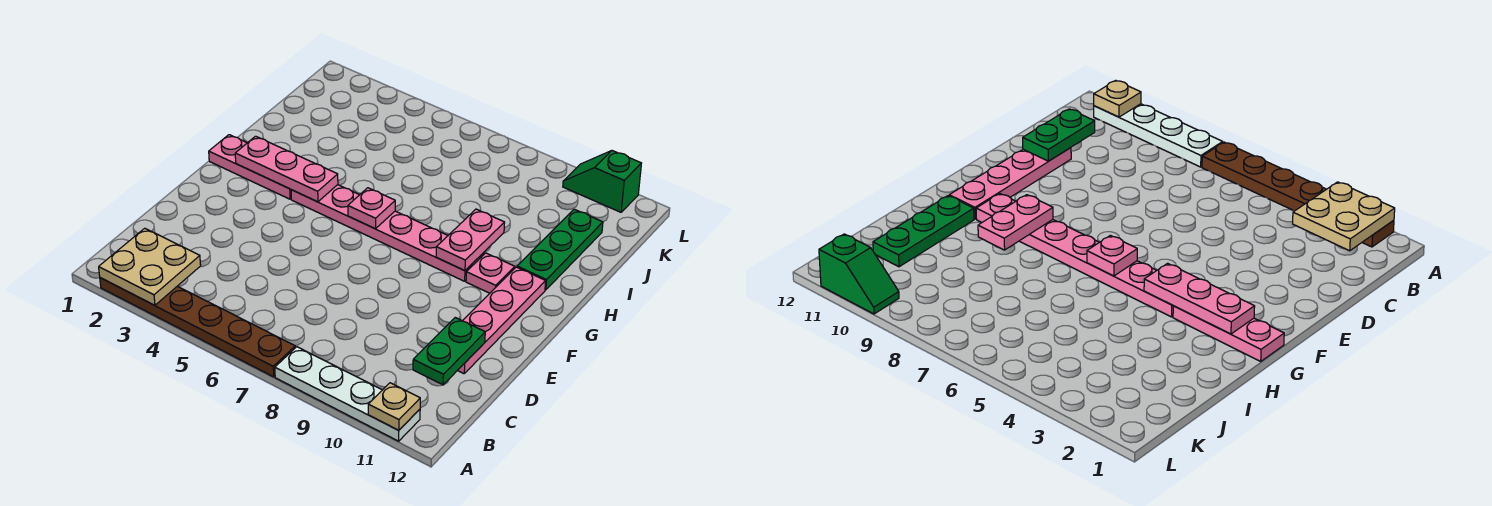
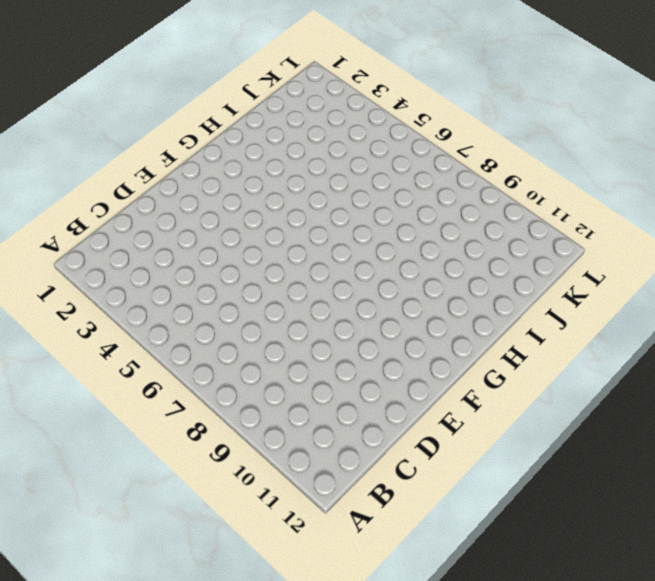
none -> brown plate A2:A7 level 1
none -> white plate A8:A11 level 1
none -> pink plate D11:G11 level 1

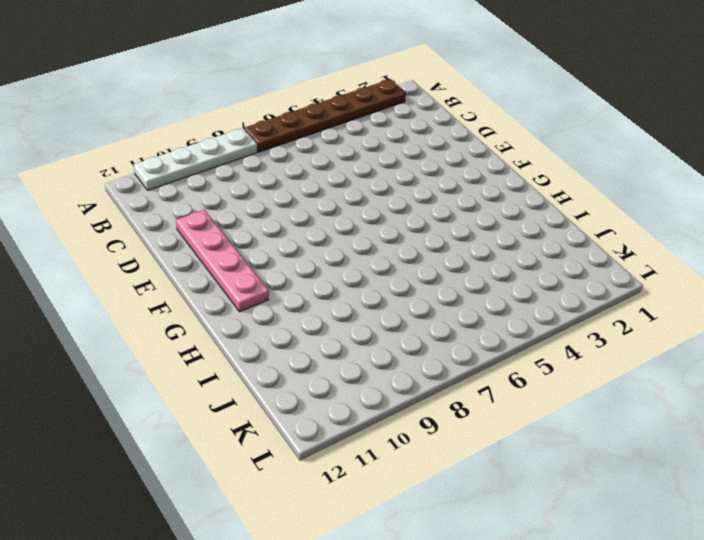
none -> pink plate G1:G3 level 1
none -> pink plate G4:G9 level 1
none -> pink plate G10 level 1

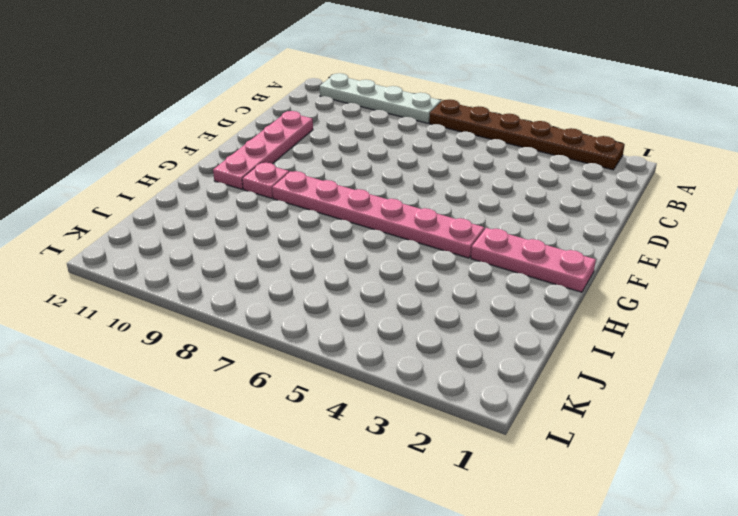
none -> green plate H11:J11 level 1
none -> green slope L10:L11 level 1 top 11
none -> tan plate A2:B3 level 2

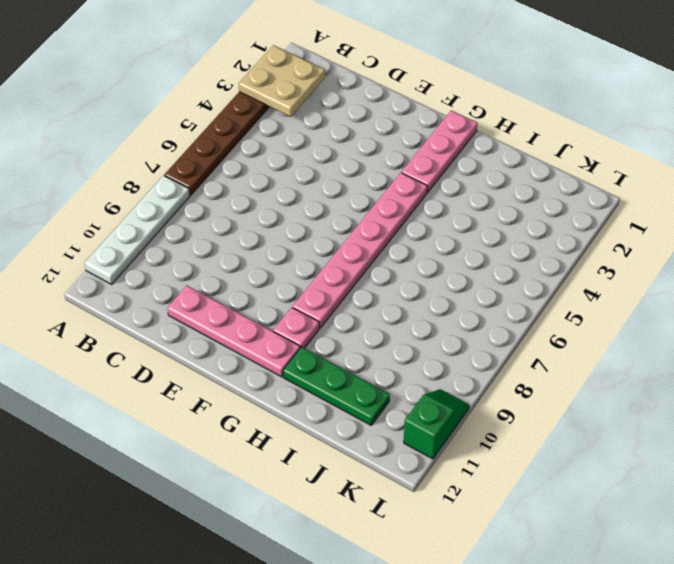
none -> tan plate A11 level 2
none -> green plate C11:D11 level 2
none -> pink plate G2:G4 level 2

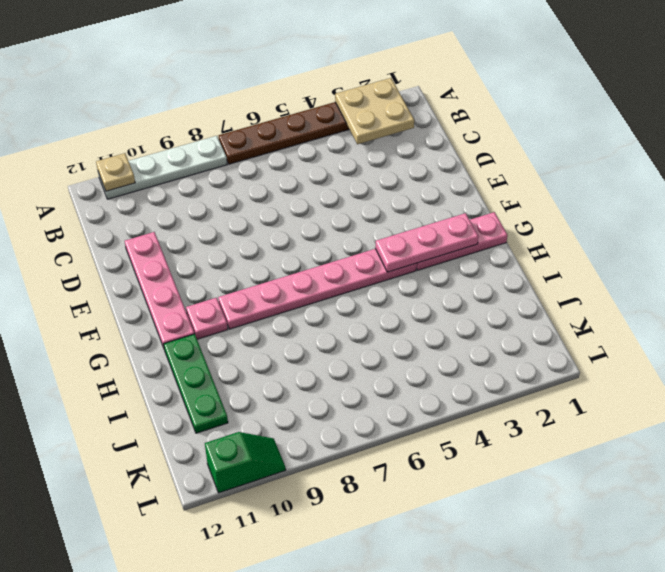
none -> green plate C11:D11 level 2
none -> pink plate G6 level 2
none -> pink plate G9:H9 level 2

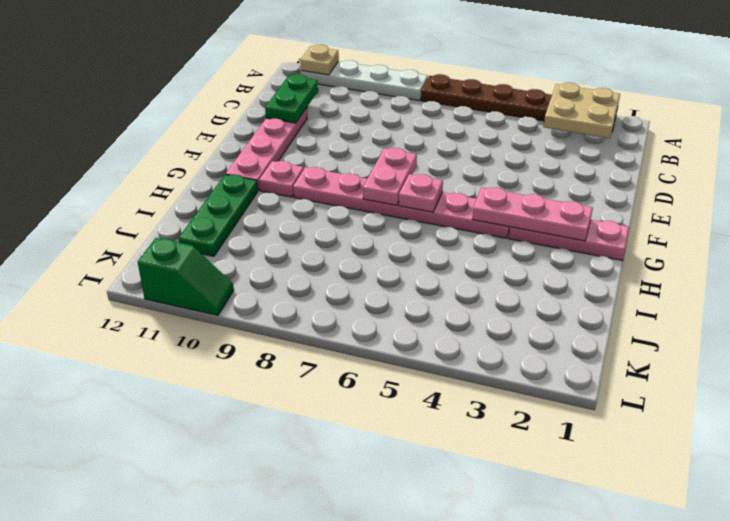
pink plate F7:G7 level 2 -> pink plate G9:H9 level 2

